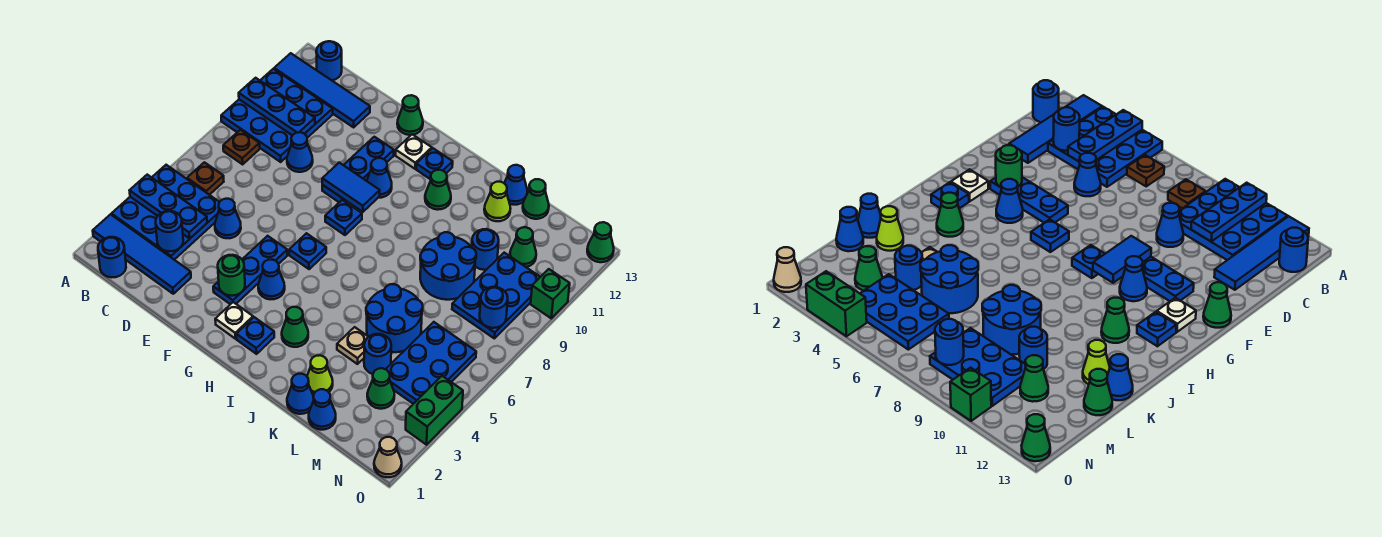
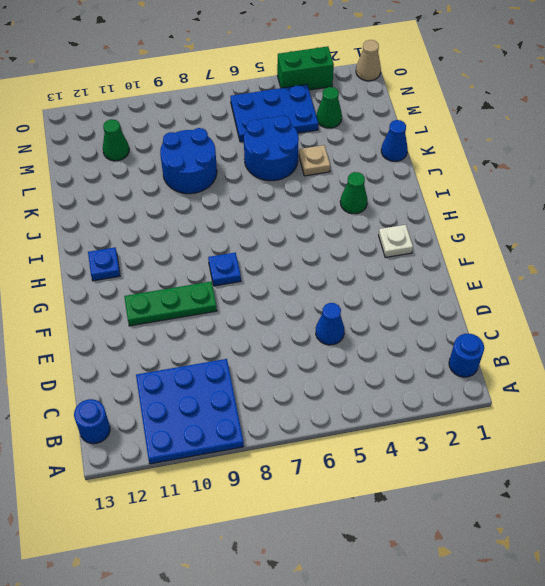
green plate F9:F11 level 1 -> blue plate F9:F11 level 1
none -> blue tile A2:D2 level 1
none -> blue plate A3:C5 level 1
none -> blue tile A12:D12 level 1
none -> brown plate B6 level 1

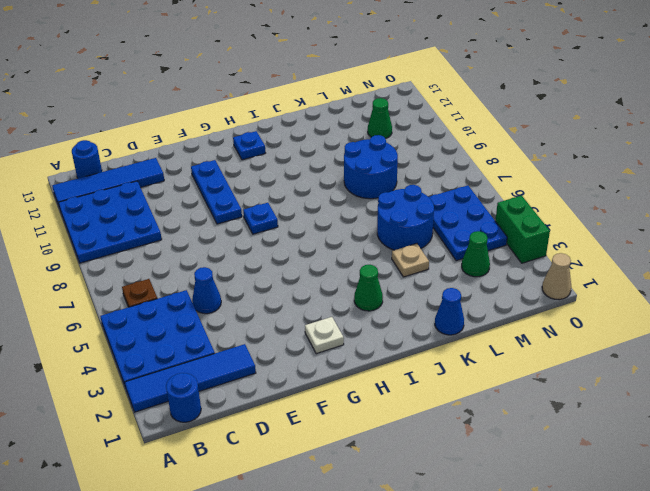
none -> brown plate B8 level 1
none -> blue cone D9 level 1
none -> blue plate F3:F5 level 1
none -> green cone F13 level 1

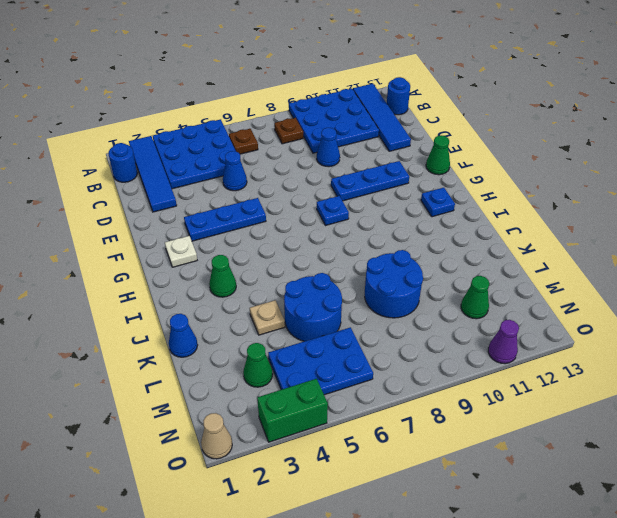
purple cone O11 level 1 -> none
none -> blue cone G4 level 1
none -> blue plate G6 level 1
none -> blue cone G10 level 1
none -> white plate G12 level 1

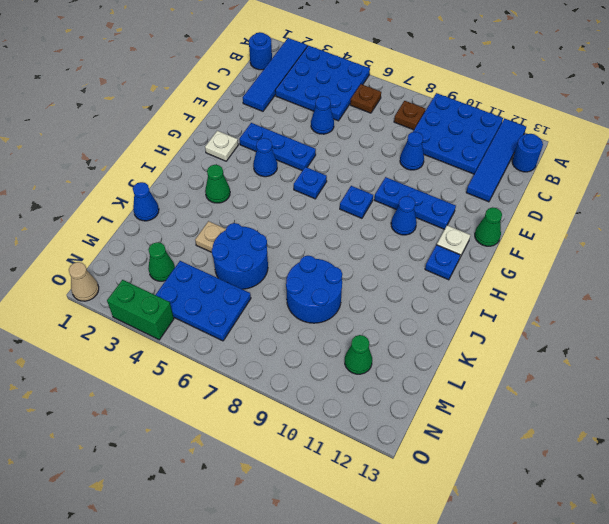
none -> blue plate H2 level 1
none -> green cone I11 level 1
none -> lime cone K2 level 1
none -> lime cone K12 level 1

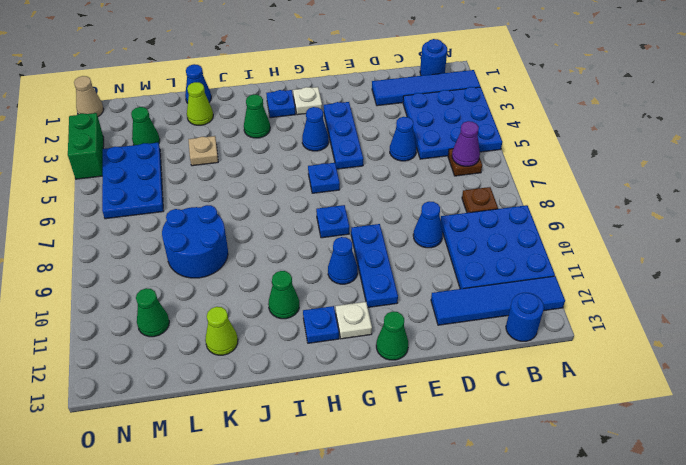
purple cone B6 level 2 -> none
none -> blue round brick K5:L6 level 1
none -> blue cone K13 level 1
none -> blue cone L1 level 1
none -> blue round brick L4 level 1

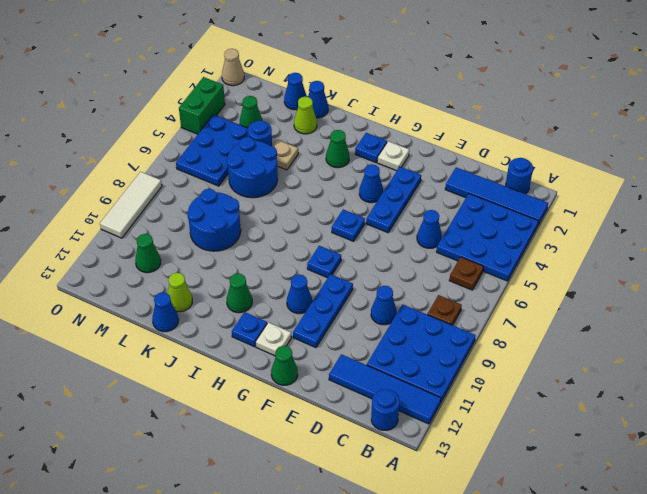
white tile O8:O10 level 1 -> green brick O10 level 1
none -> blue round brick L10 level 1
none -> green cone L13 level 1
none -> blue plate M8:N10 level 1
none -> green cone O13 level 1

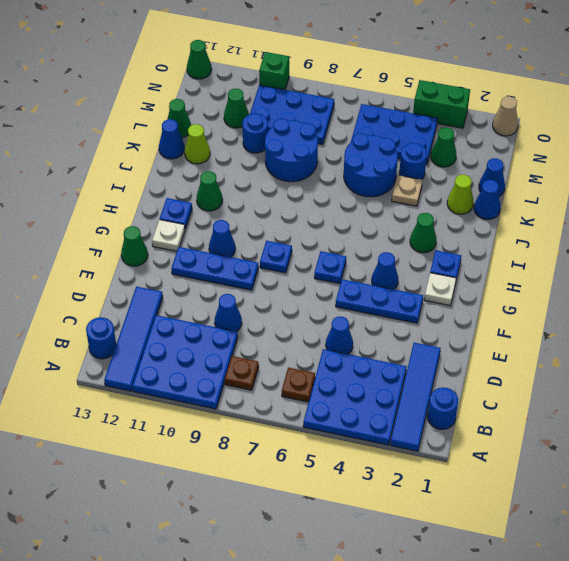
none -> blue plate A4:C4 level 2
none -> blue plate A10:C10 level 2
none -> blue round brick C3 level 2
none -> green round brick F3 level 2

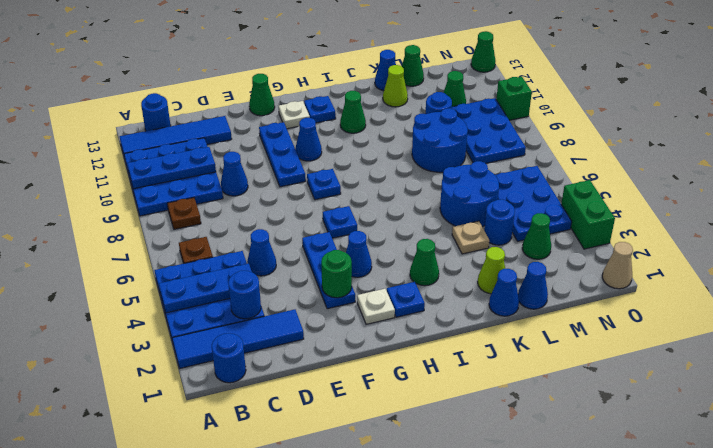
none -> blue tile F9:G9 level 2
none -> blue round brick N8 level 2

